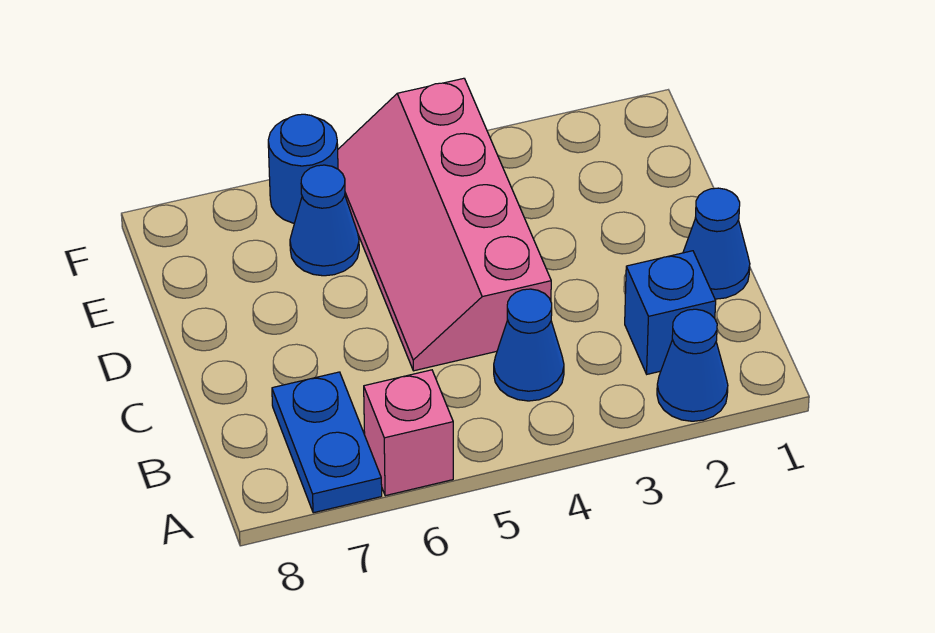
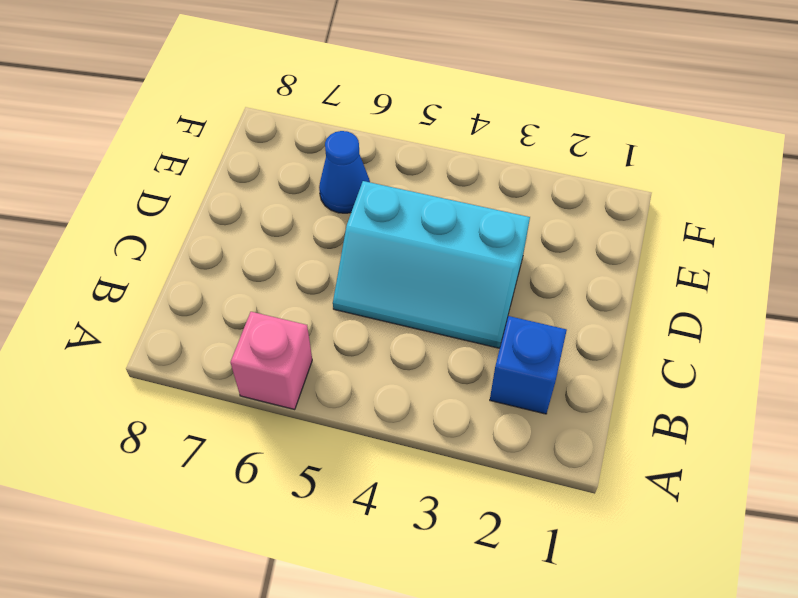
cyan slope C3:D5 level 1 top D -> pink slope C4:F5 level 1 top 4
none -> blue cone A2 level 1
none -> blue plate A7:B7 level 1

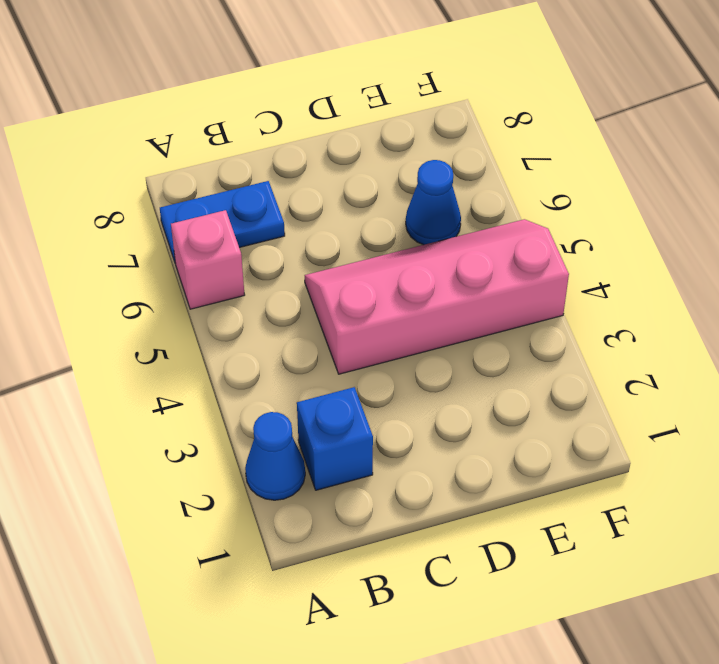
none -> blue cone B4 level 1
none -> blue cone C1 level 1

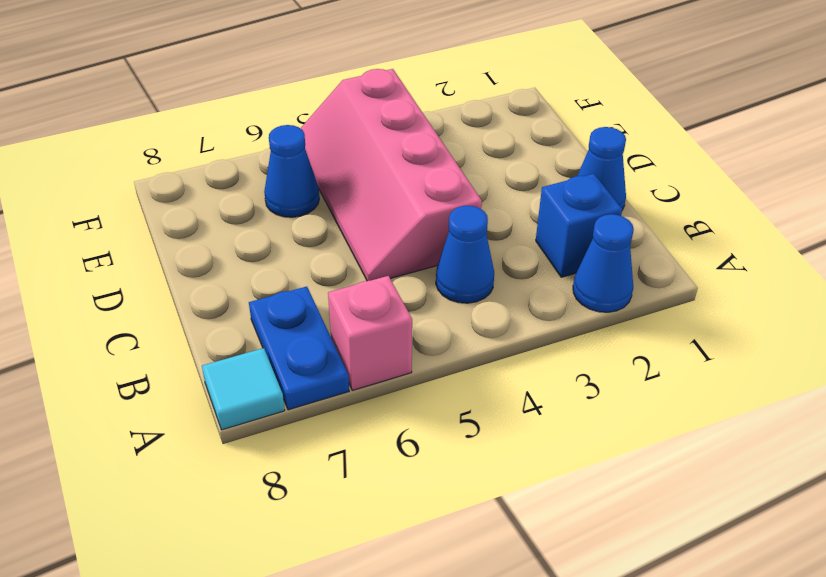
cyan tile A8 level 1 -> none
none -> blue round brick F6 level 1

